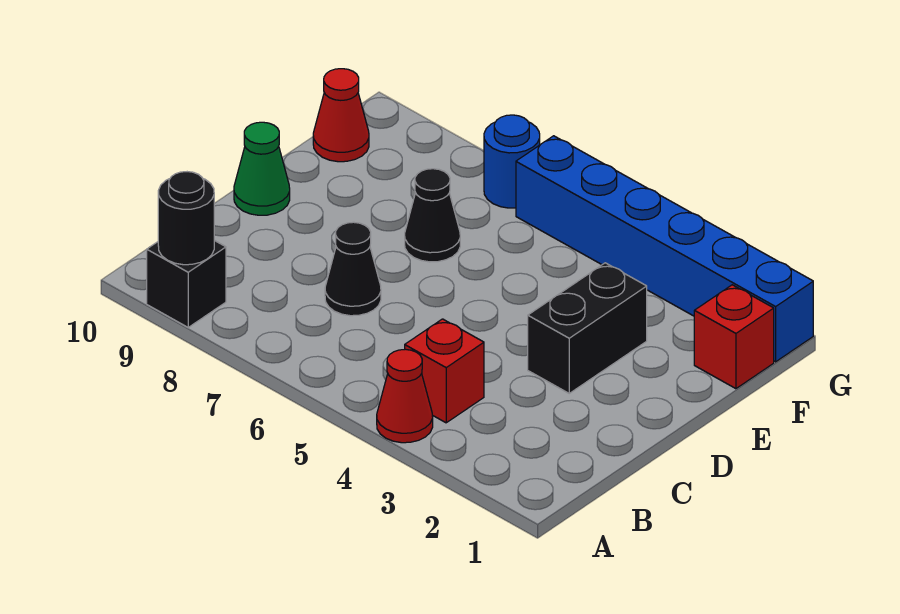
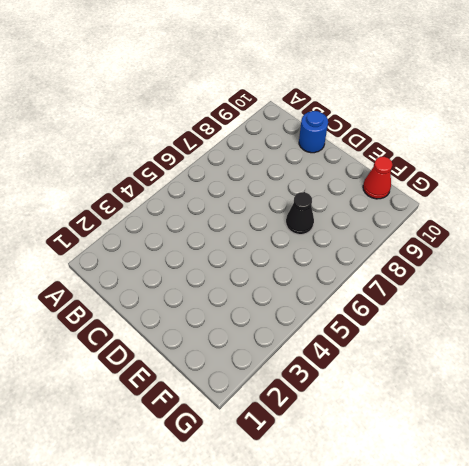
blue round brick C10 level 1 -> blue round brick G7 level 1
none -> red cone A4 level 1
none -> black brick A9 level 1
none -> red brick B4 level 1

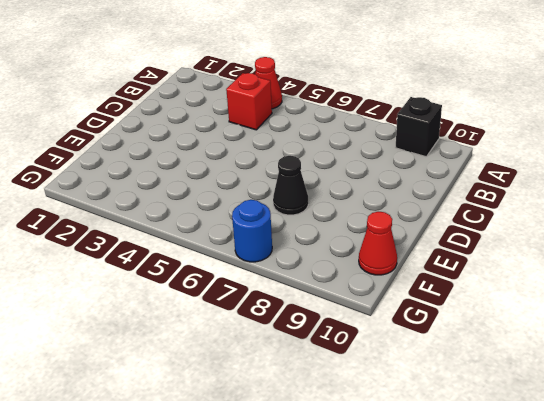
none -> black cone C7 level 1
none -> black brick D3:E3 level 1
none -> green cone D10 level 1

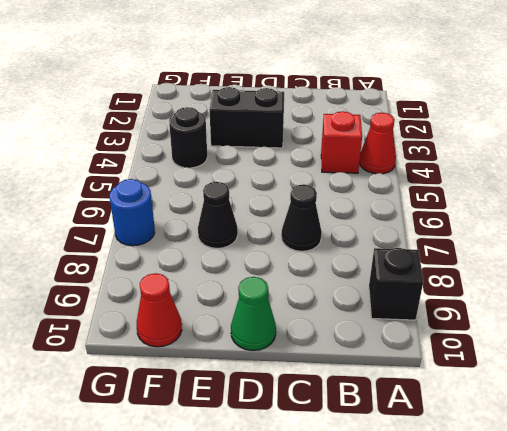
black round brick F4 level 1 -> black round brick A9 level 2
none -> red brick F1 level 1
none -> blue brick G1:G6 level 1

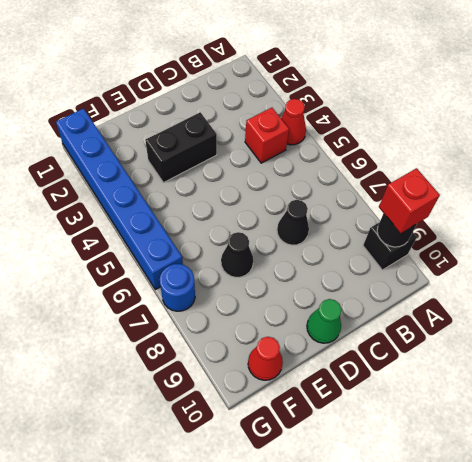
red brick A9 level 3 -> red brick F1 level 1

